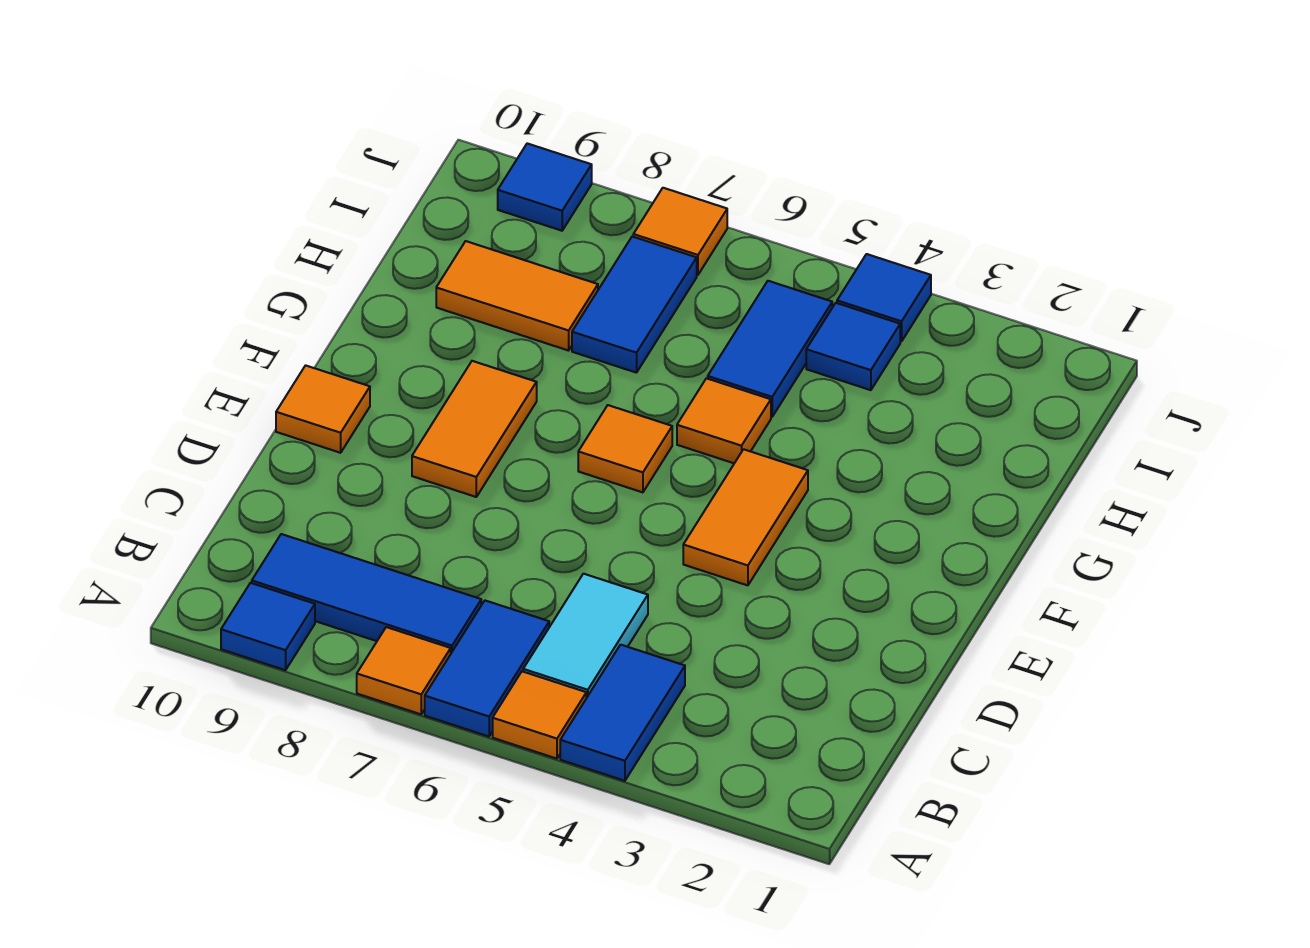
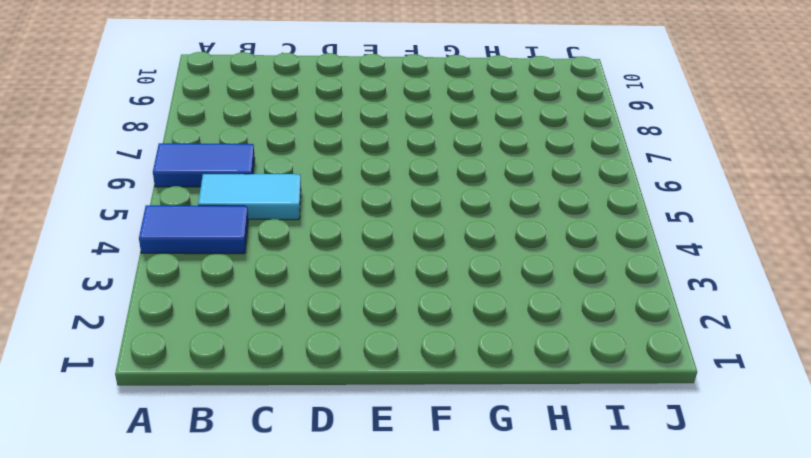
none -> orange tile A5 level 1
none -> orange tile A7 level 1
none -> blue tile A9 level 1

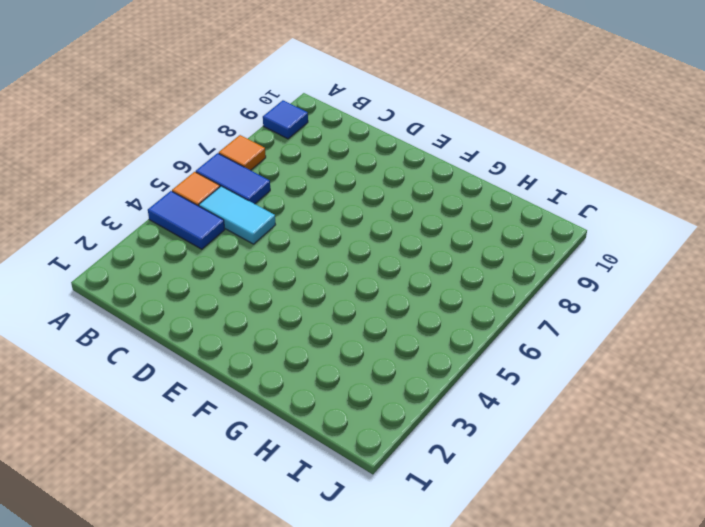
none -> blue tile B7:B9 level 1
none -> orange tile E4:F4 level 1
none -> orange tile E8:F8 level 1

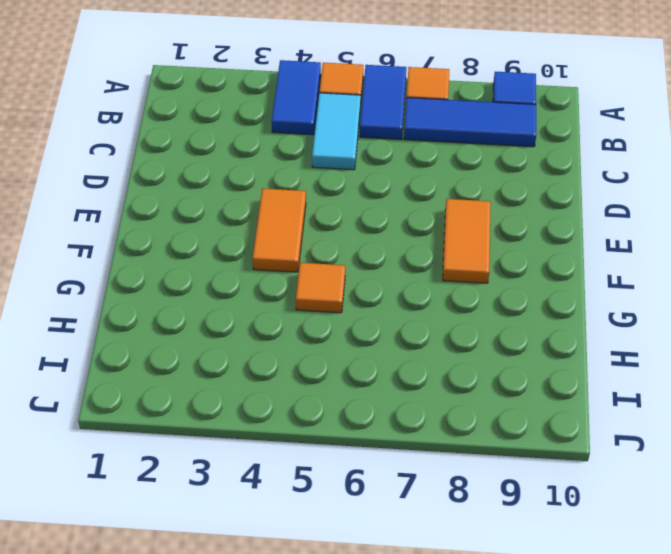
none -> orange tile E10 level 1
none -> orange tile F6 level 1
none -> blue tile H5:I5 level 1

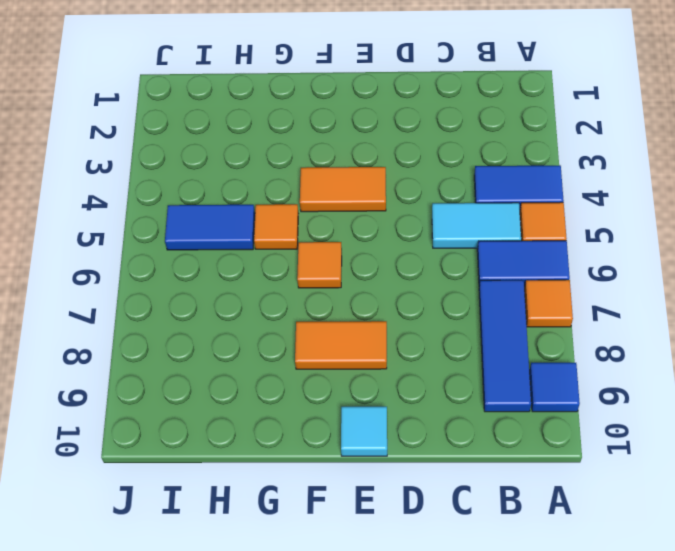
cyan tile E10 level 1 -> orange tile E10 level 1
none -> blue tile H7:I7 level 1
none -> orange tile H8:H9 level 1
none -> blue tile I4 level 1

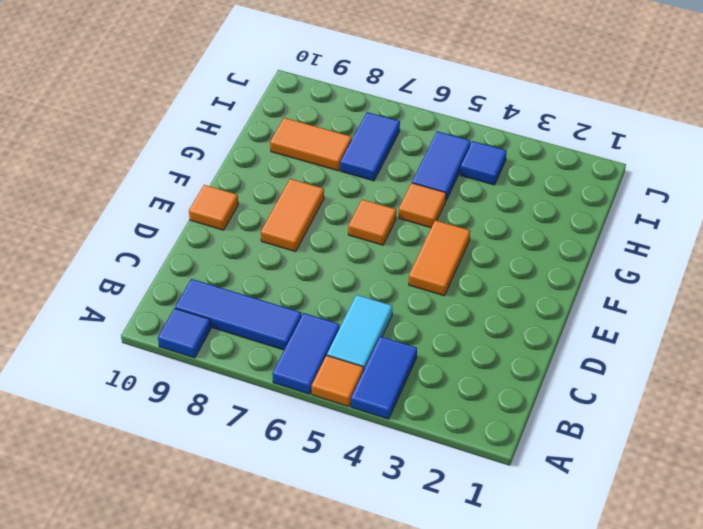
none -> orange tile A7 level 1
none -> blue tile J4 level 1
none -> orange tile J7 level 1

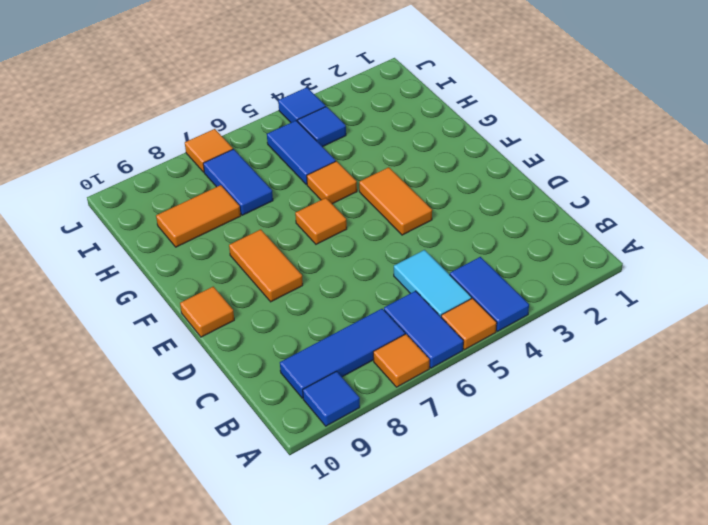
none -> blue tile J9 level 1

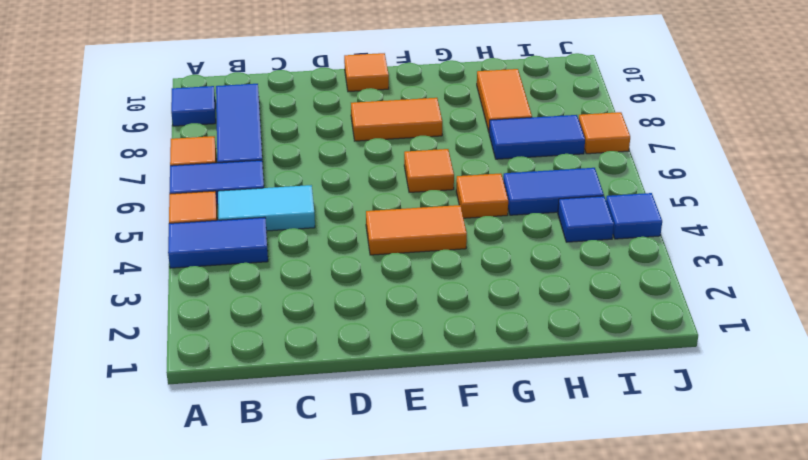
none -> blue tile J9 level 1

